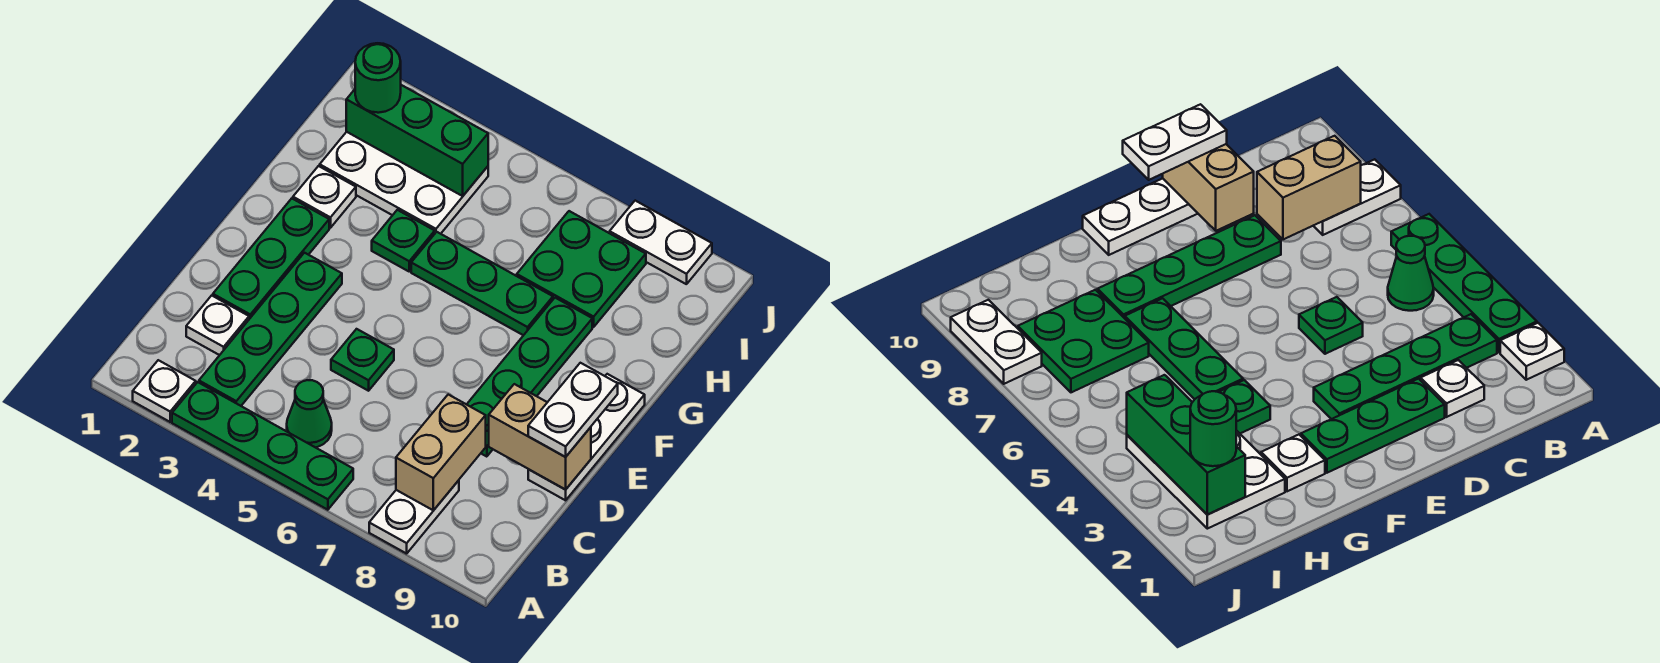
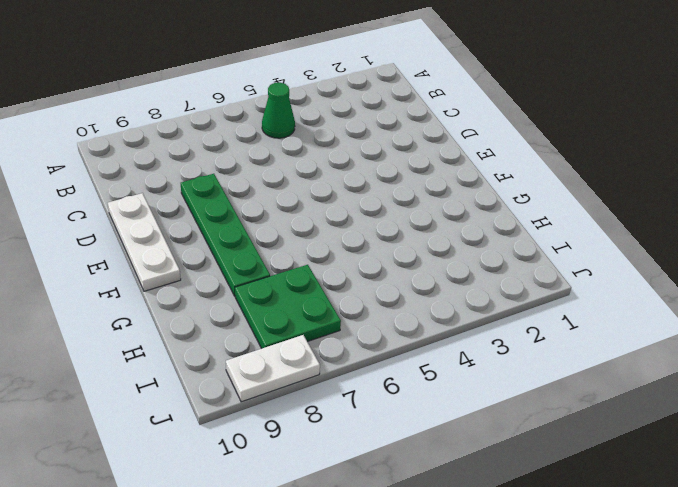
none -> white plate A2 level 1
none -> green plate A3:A6 level 1
none -> white plate A8:B8 level 1

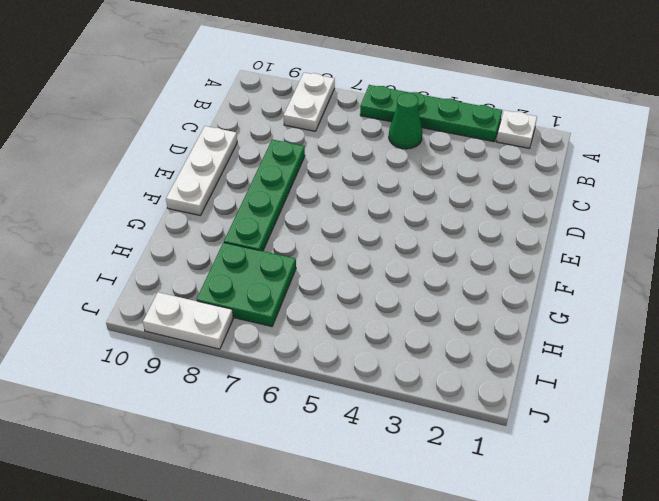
none -> green plate B3:E3 level 1
none -> white plate C2 level 1
none -> green plate D2:F2 level 1

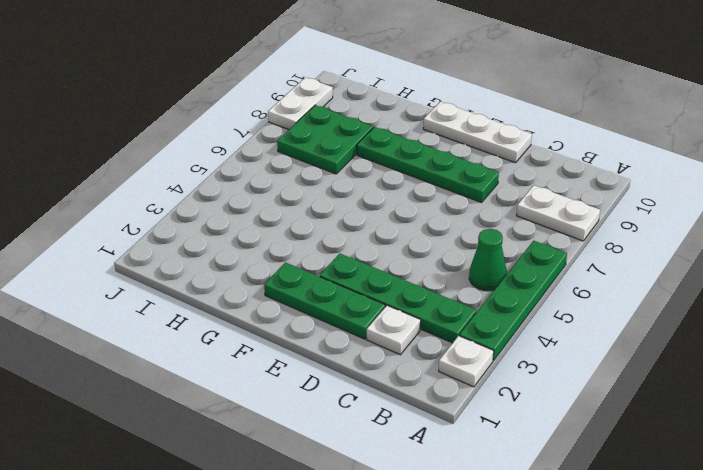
none -> green plate D5 level 1
none -> white plate G2 level 1
none -> green plate G4 level 1

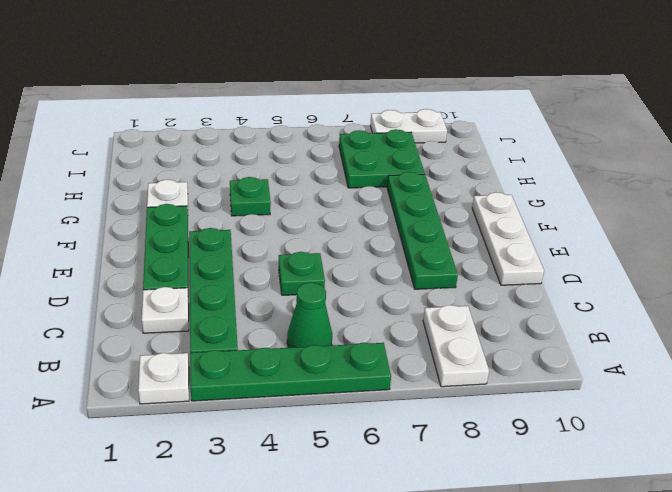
none -> green plate G5:G7 level 1
none -> white plate H2:I4 level 1
none -> tan brick B8:C8 level 2

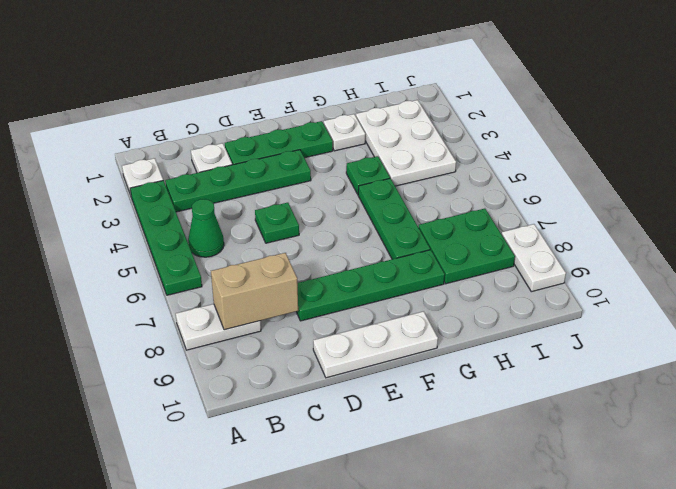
none -> tan brick D9:D10 level 2
none -> green brick I2:I4 level 2
none -> white plate D10:E10 level 3

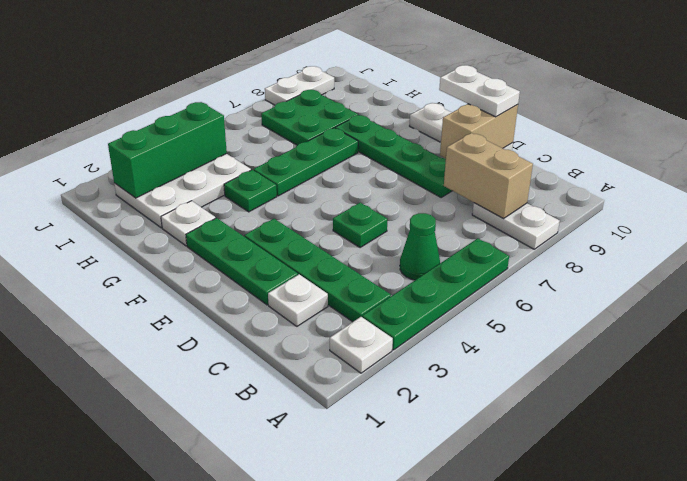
none -> green round brick I2 level 3

